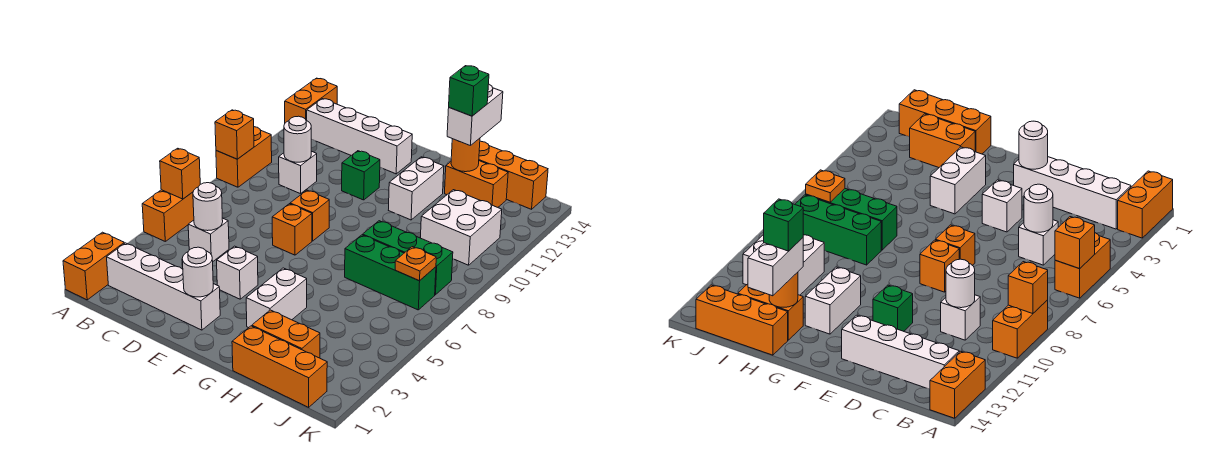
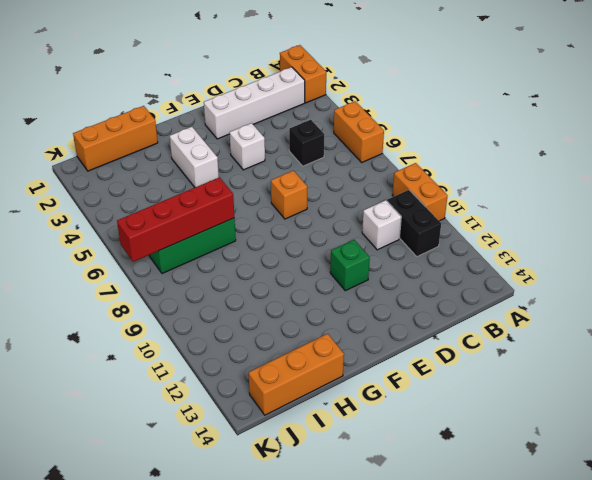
black brick B10:B11 level 1 -> none
black brick C5 level 1 -> white brick C5 level 1
red brick H7:K7 level 2 -> orange plate J7 level 2
none -> orange brick A13:A14 level 1
none -> white brick B13:E13 level 1
none -> orange brick E8 level 1
none -> white brick G11:G12 level 1

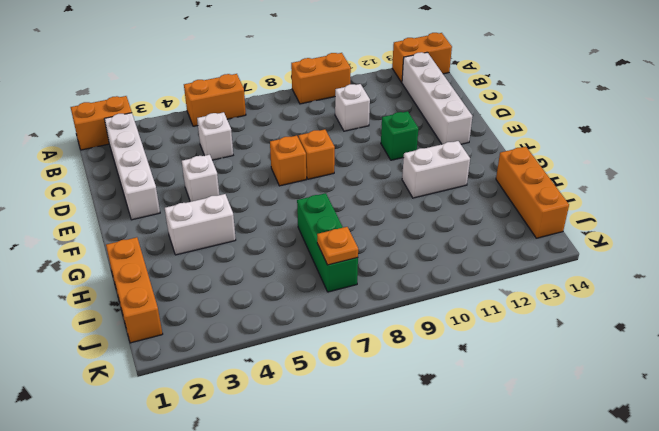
none -> orange brick H2:I2 level 1
none -> green brick H8:J8 level 1
none -> orange brick H13:I13 level 1
none -> white brick I10:J11 level 1

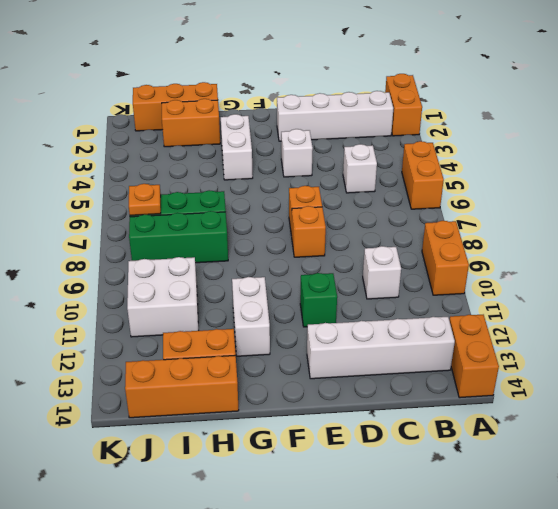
none -> orange brick A6 level 2
none -> orange brick A9 level 2
none -> white round brick C5 level 2
none -> white round brick C10 level 2

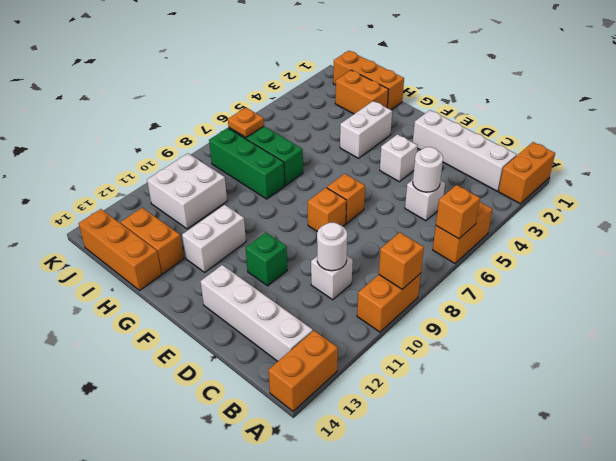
none -> white round brick E2 level 2
none -> orange round brick H13 level 2
none -> white brick H13:H14 level 3
none -> green brick H13 level 4

